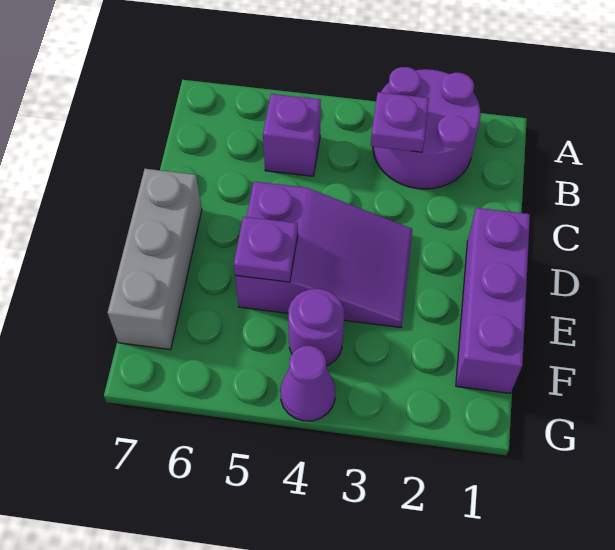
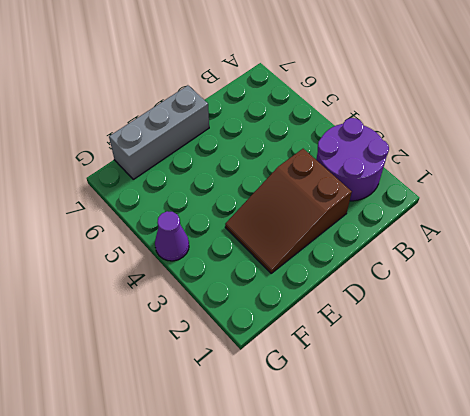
brown slope C2:E3 level 1 top C -> purple slope D3:E5 level 1 top 5
none -> purple brick B5 level 1
none -> purple brick D1:F1 level 1

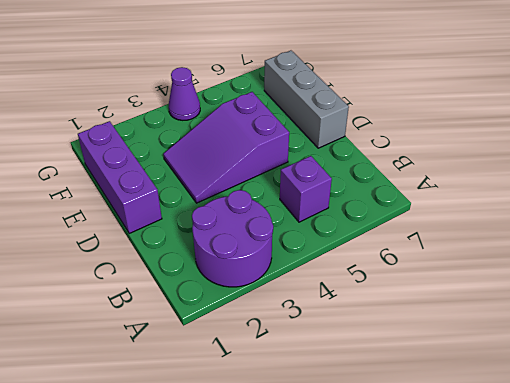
none -> purple round brick F4 level 1
none -> purple plate B3 level 2

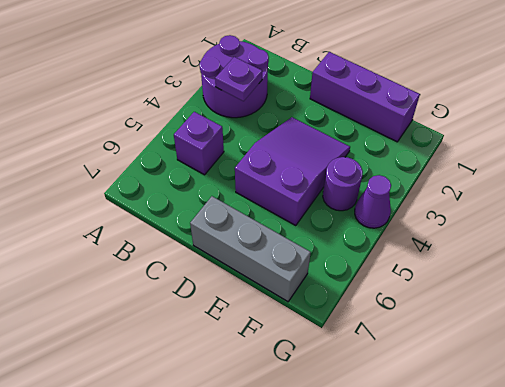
none -> purple plate E5 level 2

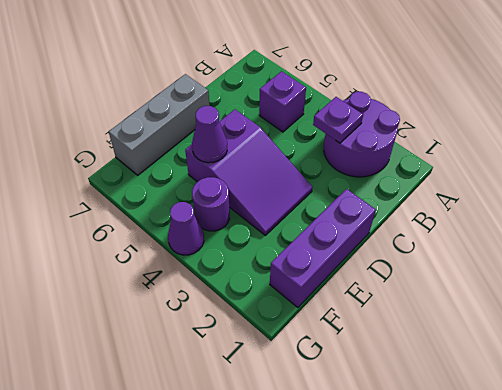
purple cone E5 level 2 -> purple plate E5 level 2

